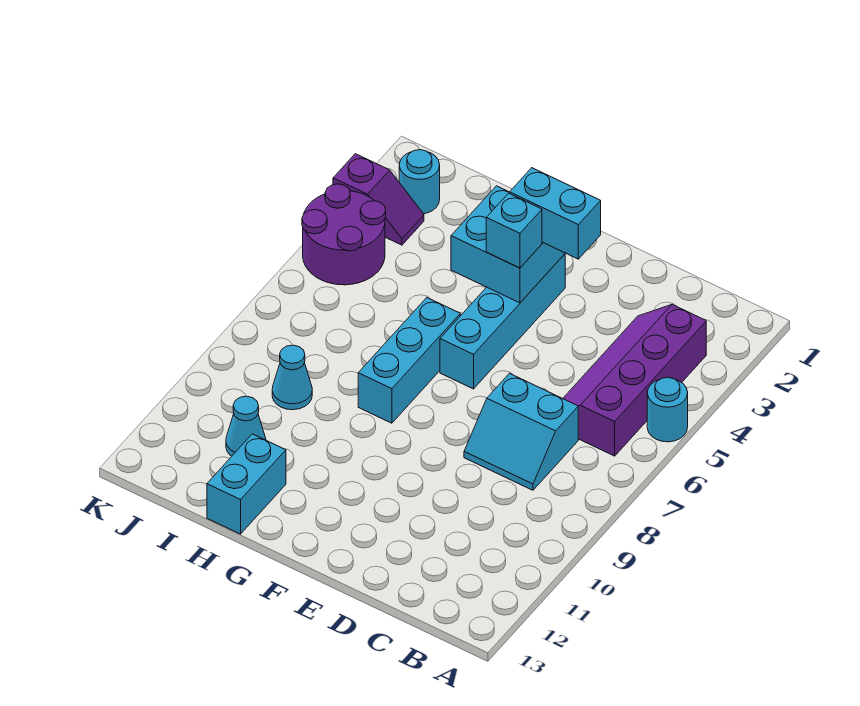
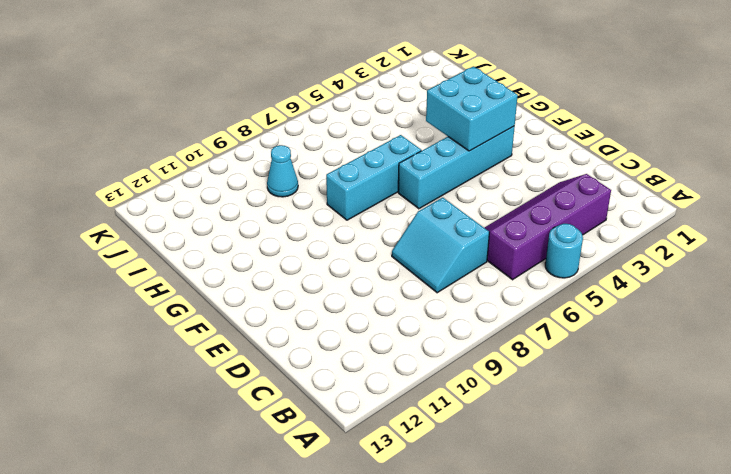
none -> cyan brick H12:H13 level 1
none -> cyan cone I11 level 1
none -> cyan round brick J2 level 1

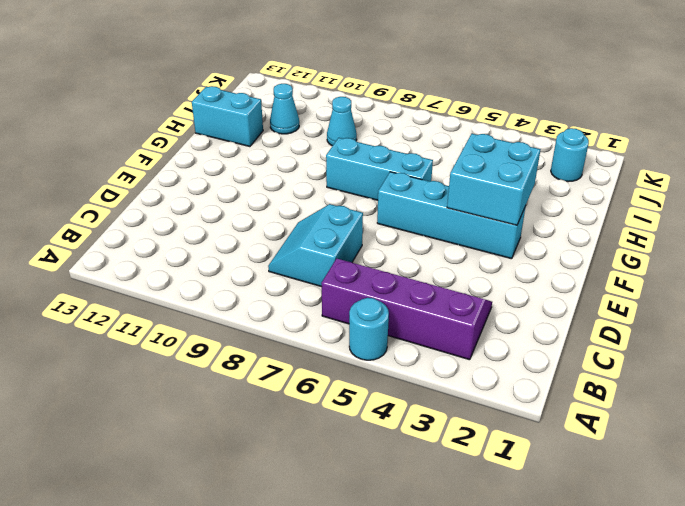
none -> purple slope J3:K3 level 1 top K
none -> purple round brick J4:K5 level 1
none -> cyan brick E3:F3 level 3

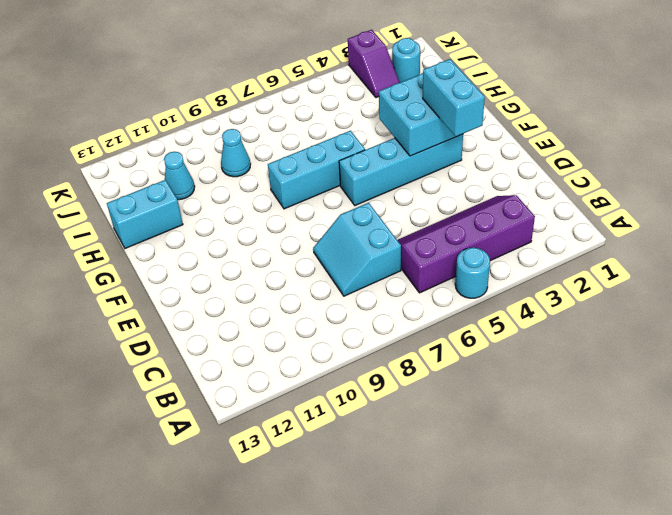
none -> purple round brick J4:K5 level 1
none -> cyan brick F4 level 3

